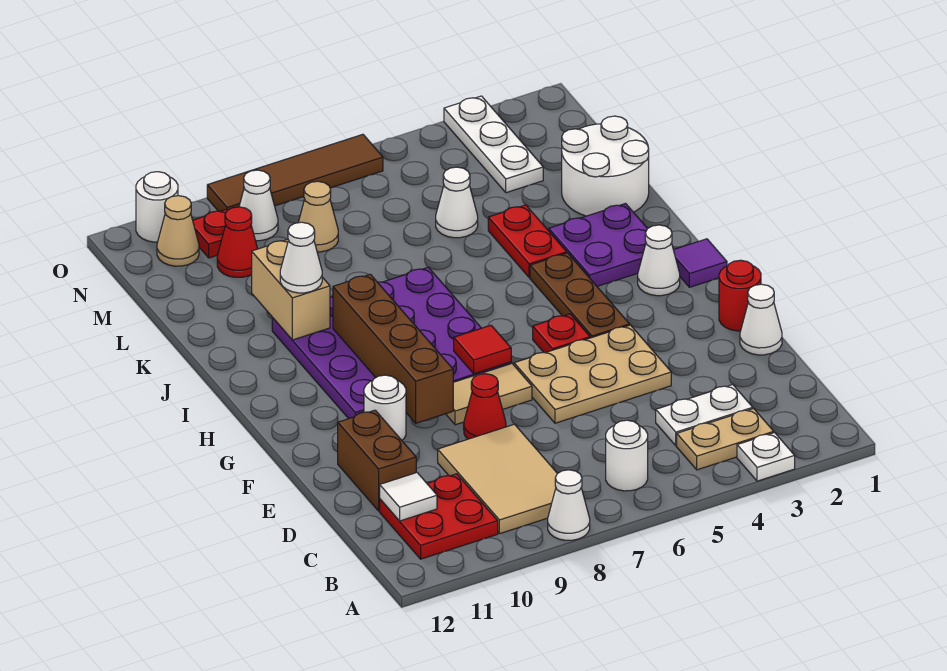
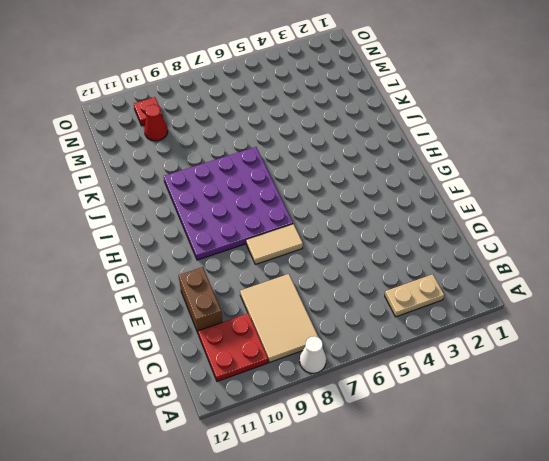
none -> white plate A3 level 1
none -> white round brick B6 level 1
none -> white plate C3:C4 level 1
none -> white cone E1 level 1

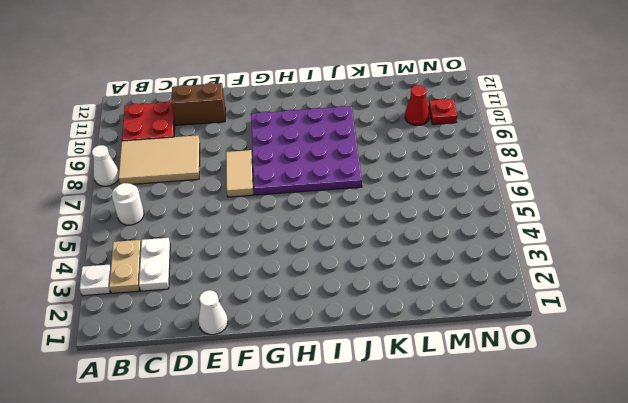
none -> tan plate E4:F6 level 1
none -> red cone E8 level 1
none -> red round brick F1 level 1
none -> white round brick F10 level 1

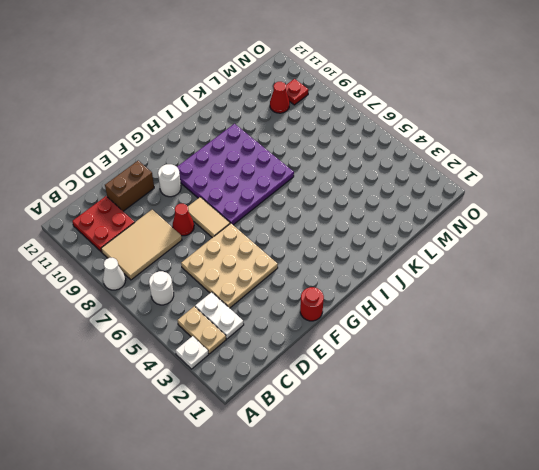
tan plate D4:F6 level 1 -> tan plate E4:F6 level 1
none -> white cone E1 level 1
none -> brown plate G4:I4 level 1
none -> red plate G5 level 1
none -> purple tile H1 level 1

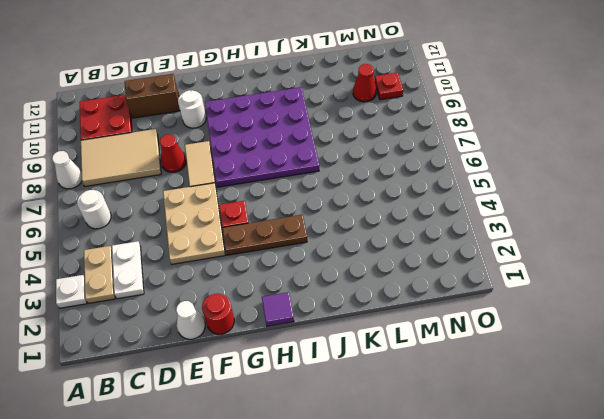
none -> white cone H2 level 1
none -> purple plate I2:J3 level 1
none -> red plate J4:K4 level 1
none -> white round brick K1:L2 level 1

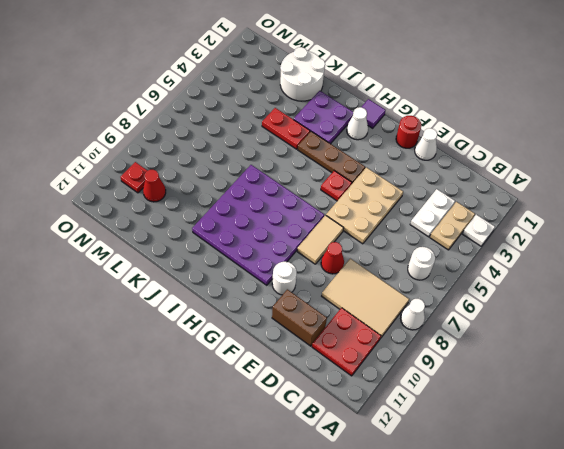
none -> white cone L5 level 1
none -> white plate M3:O3 level 1
none -> tan cone M8 level 1
none -> white cone N9 level 1

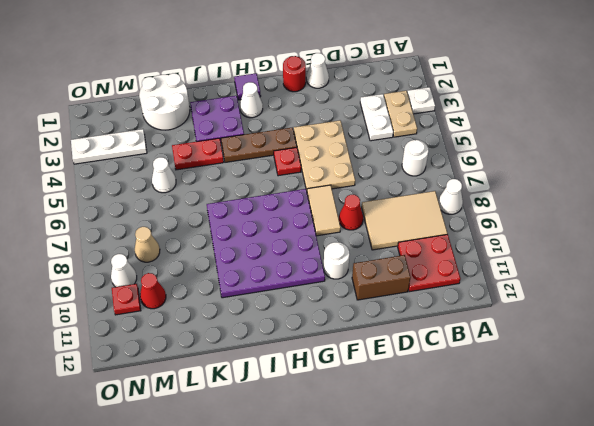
none -> tan cone N11 level 1
none -> brown tile O6:O9 level 1
none -> white round brick O11 level 1
none -> white tile C11 level 2

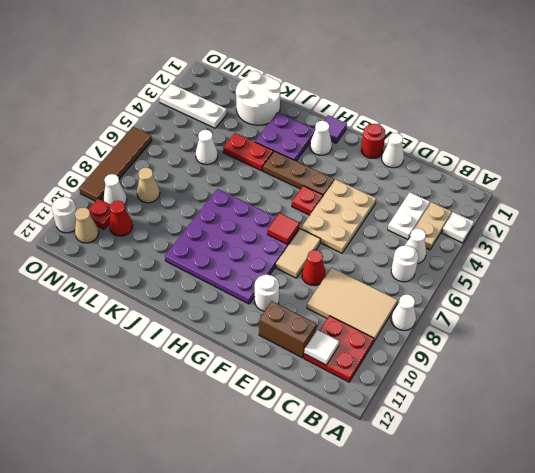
white cone B5 level 1 -> white cone J10 level 3
none -> brown brick F9:I9 level 2
none -> tan brick J10:K10 level 2

